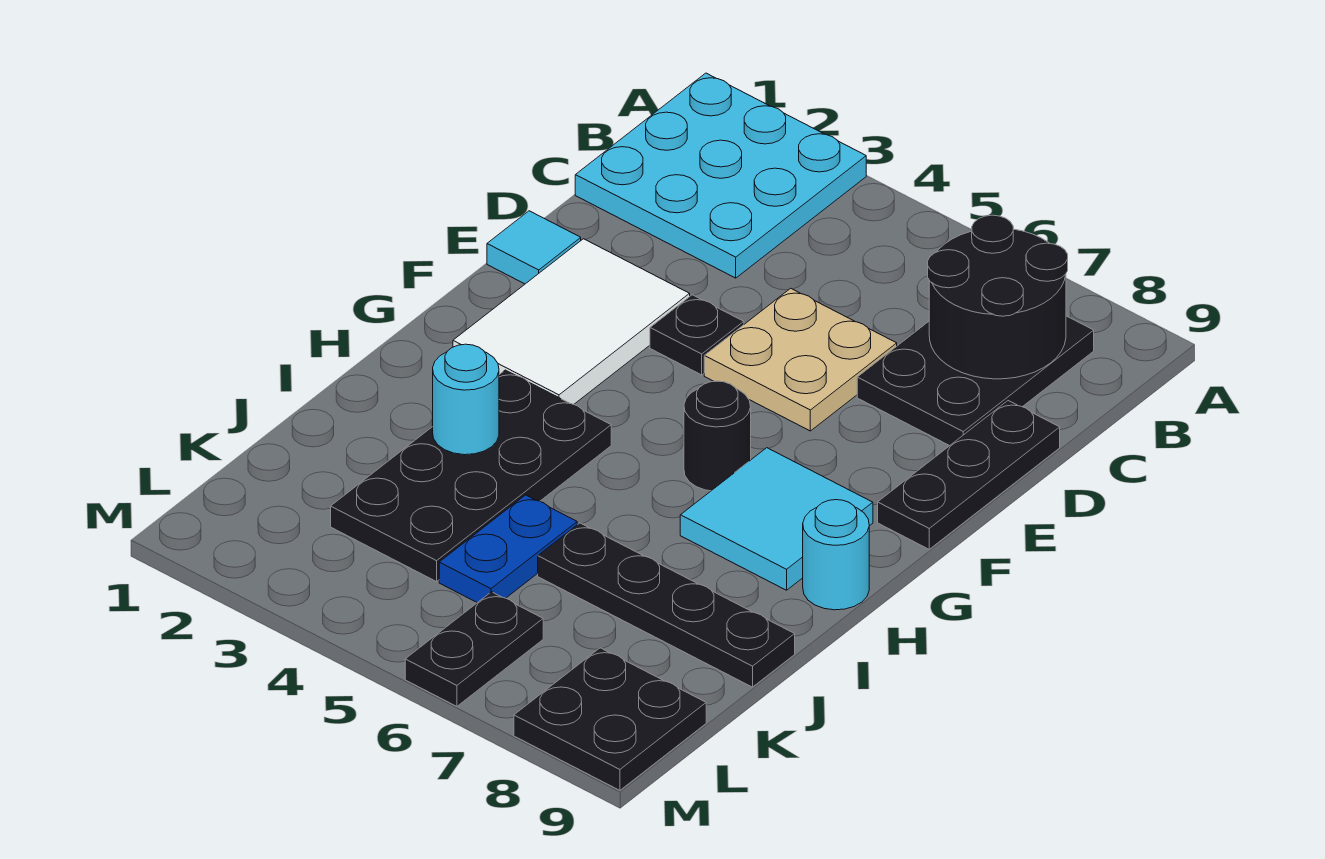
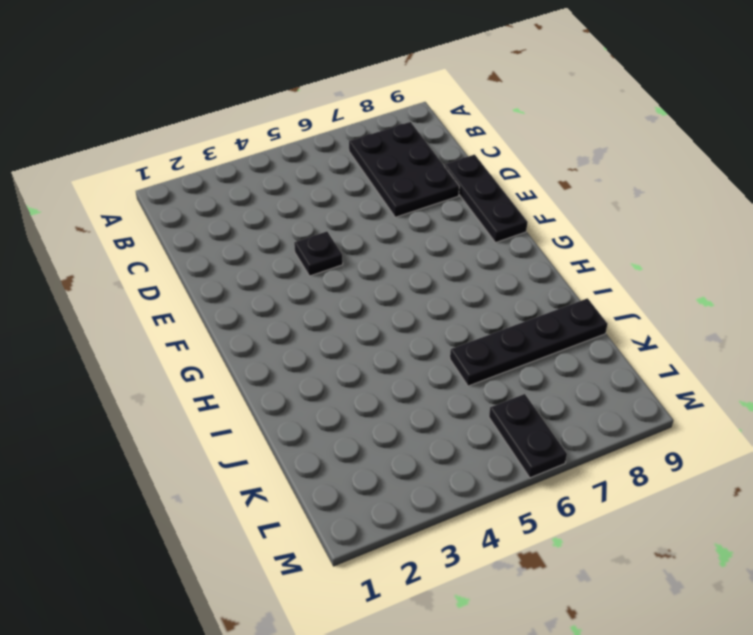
none -> cyan plate A1:C3 level 1
none -> tan plate D5:E6 level 1
none -> cyan tile E1 level 1

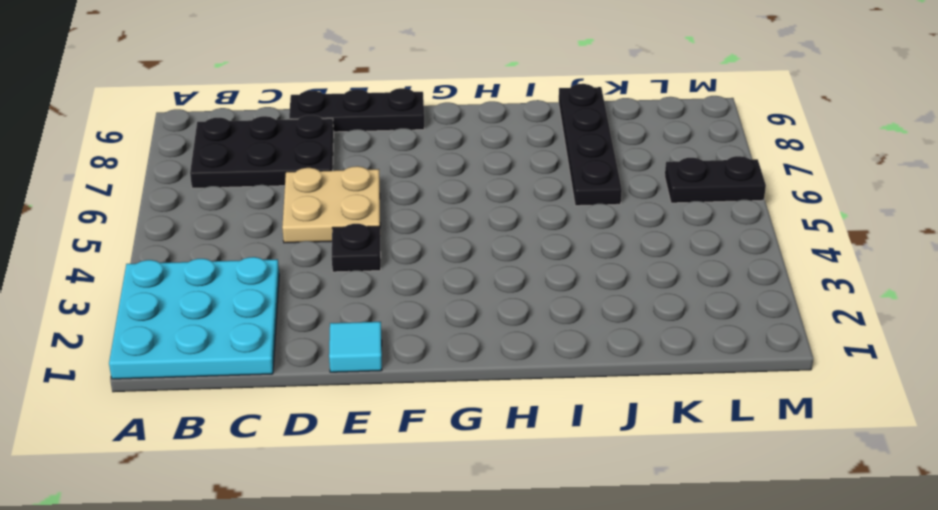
none -> white tile E2:G3 level 1
none -> black round brick G6 level 1
none -> cyan tile G7:H8 level 1

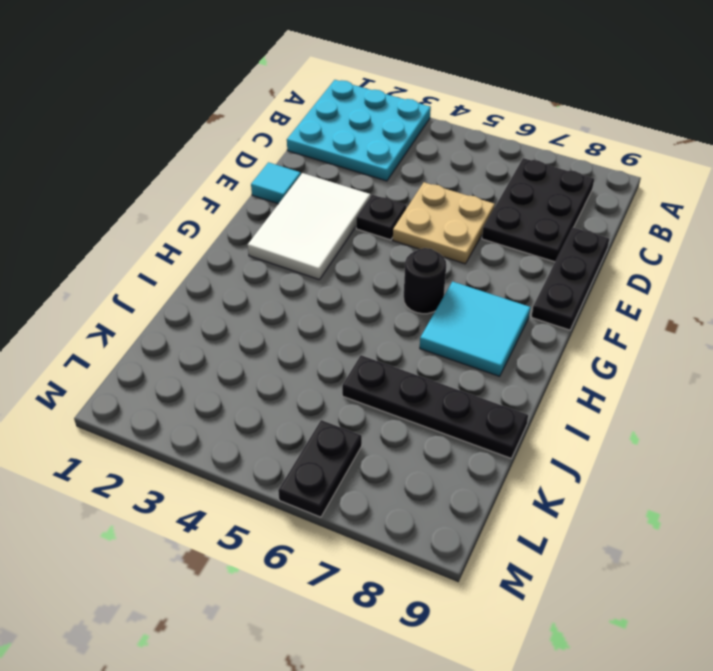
none -> black plate H3:K4 level 1
none -> cyan round brick H9 level 1
none -> blue plate J5:K5 level 1

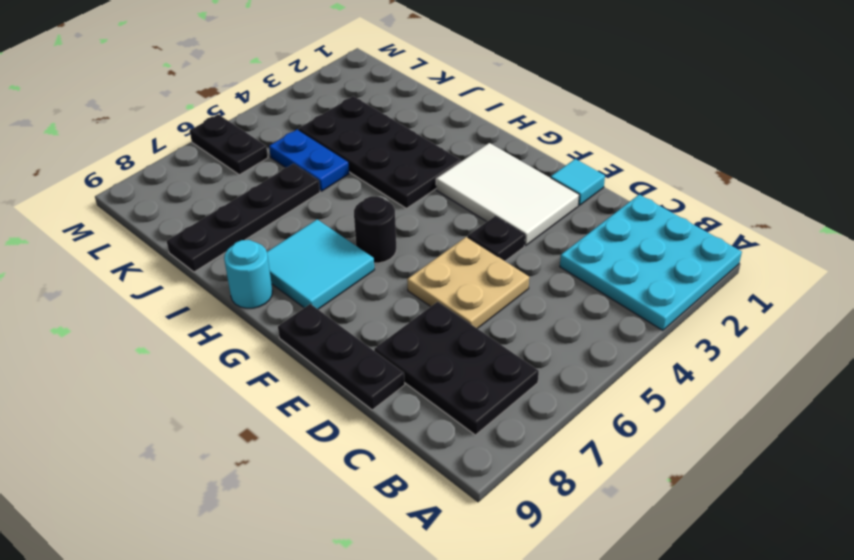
none -> black plate L8:M9 level 1
none -> black round brick B7:C8 level 2
none -> cyan round brick I3 level 2

